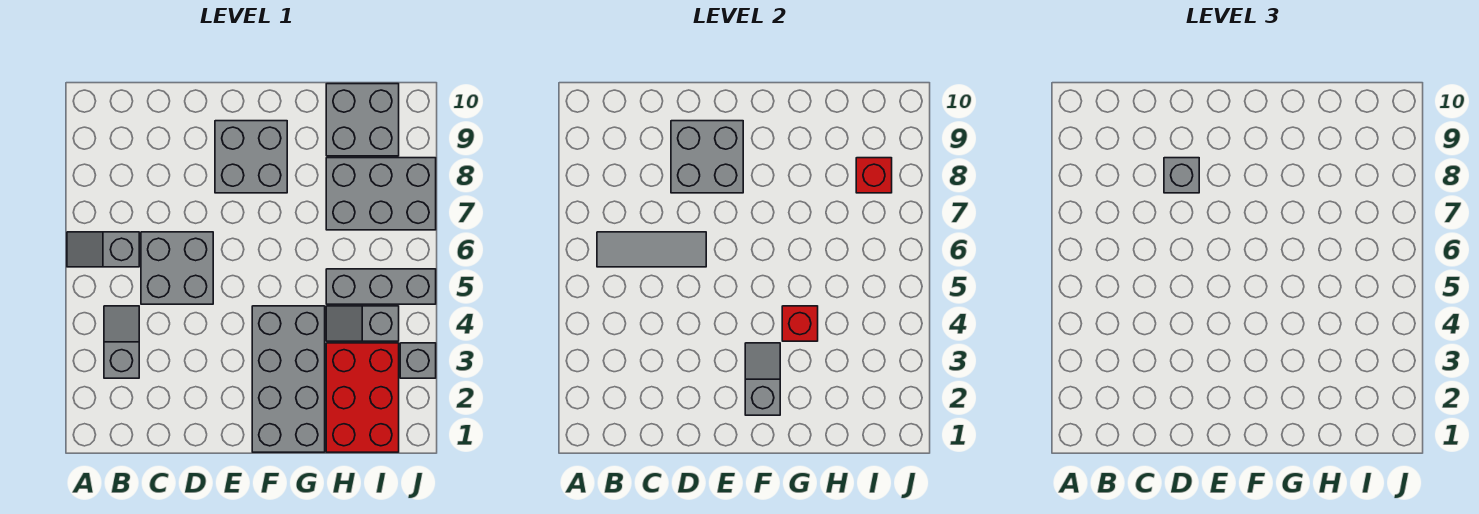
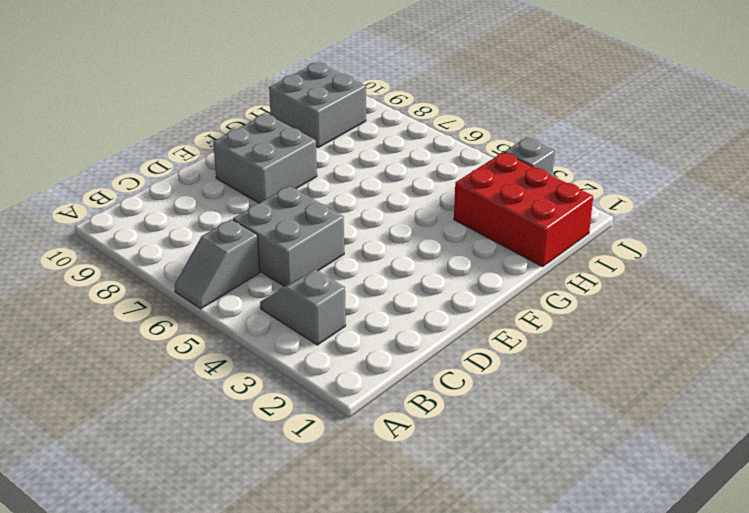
none -> grey brick F1:G4 level 1
none -> grey slope H4:I4 level 1 top I
none -> grey brick H5:J5 level 1

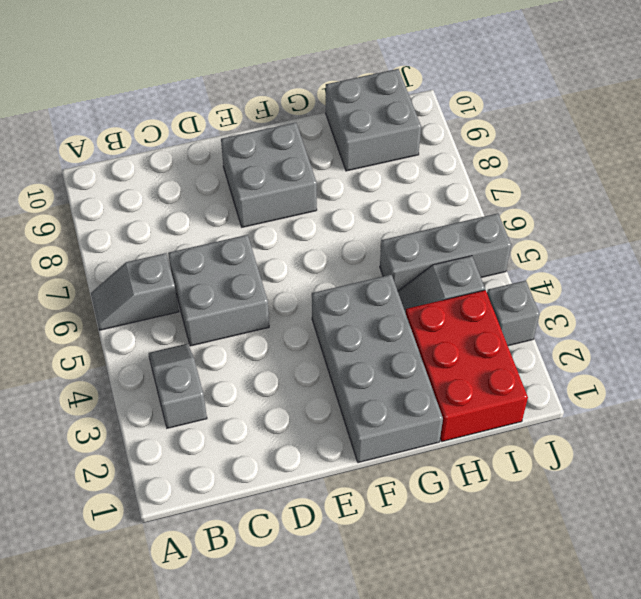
none -> grey brick H7:J8 level 1
none -> grey tile B6:D6 level 2
none -> grey brick D8:E9 level 2

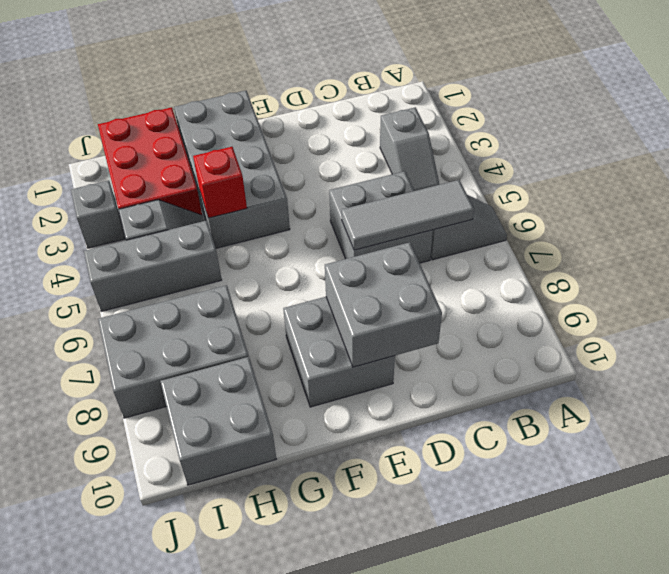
none -> grey slope F2:F3 level 2 top 2
none -> red brick I8 level 2
none -> grey brick D8 level 3

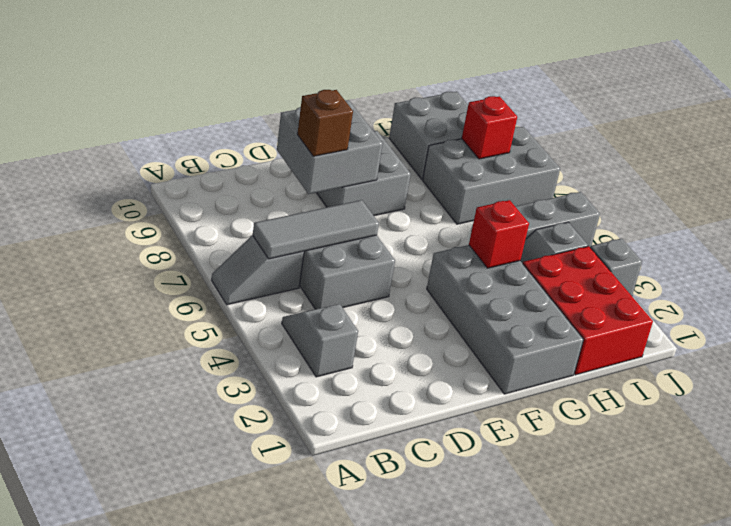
brown brick D8 level 3 -> grey brick D8 level 3
none -> grey slope F2:F3 level 2 top 2

